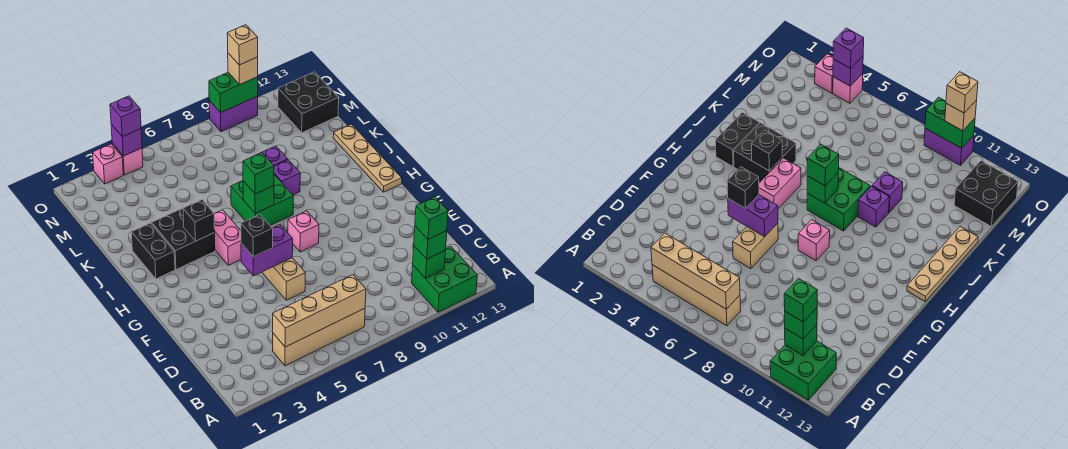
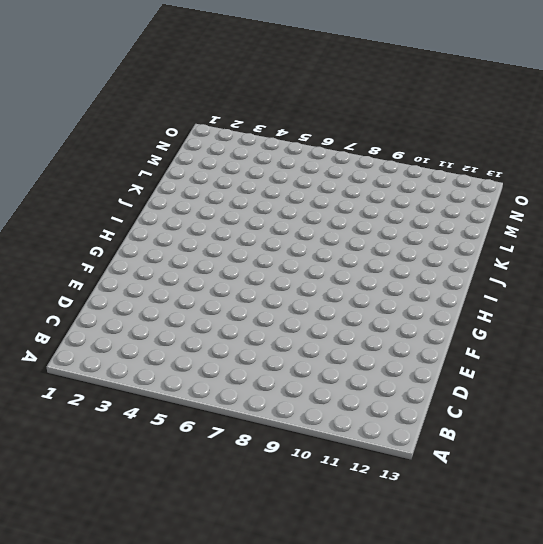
none -> green brick A11:B12 level 1
none -> tan brick B4:B7 level 1
none -> tan brick E6:F6 level 1

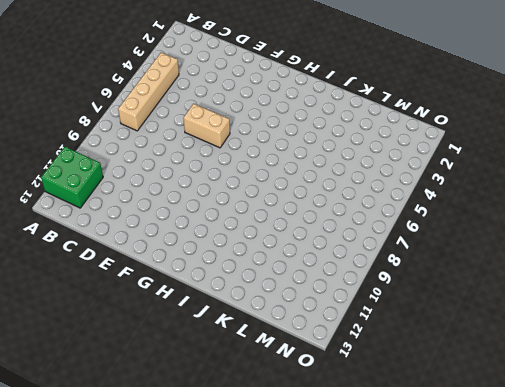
none -> pink brick G8 level 1
none -> pink brick H5:I5 level 1
none -> tan plate H13:K13 level 1

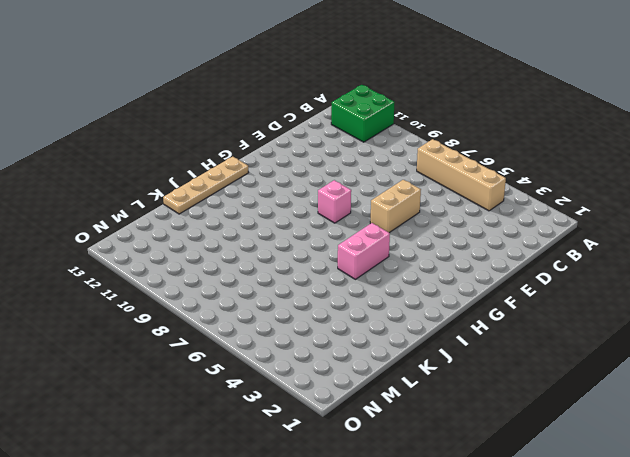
none -> black brick I2:J2 level 1
none -> black brick I3:J4 level 1
none -> green brick I7:J8 level 1

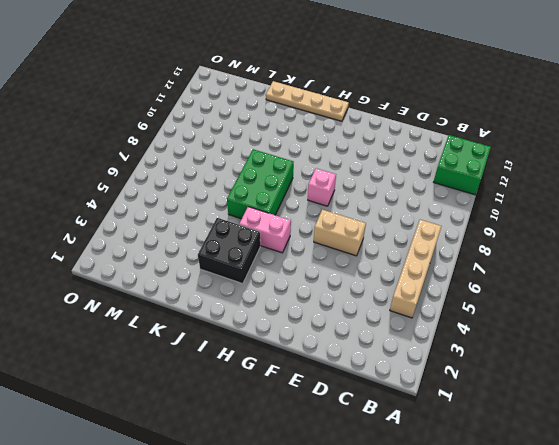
green brick I6:J8 level 1 -> green brick I7:J8 level 1
none -> black brick I2:J2 level 1
none -> purple brick J9 level 1
none -> purple brick K9 level 1

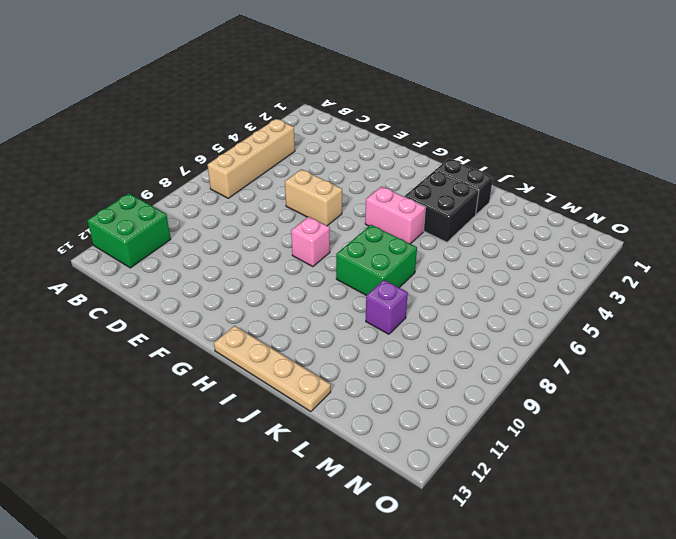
none -> purple brick J9 level 1
none -> black brick M12:N13 level 1
none -> pink brick O3 level 1

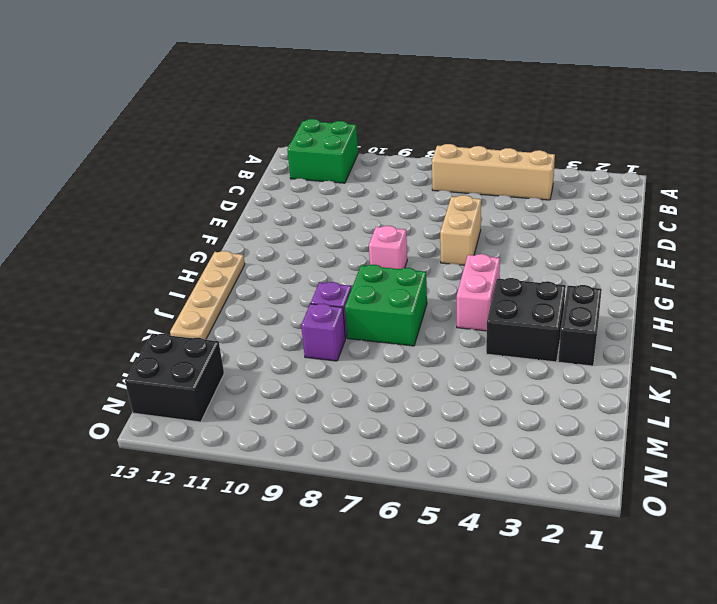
none -> pink brick O3 level 1
none -> pink brick O4 level 1
none -> purple brick O9:O10 level 1

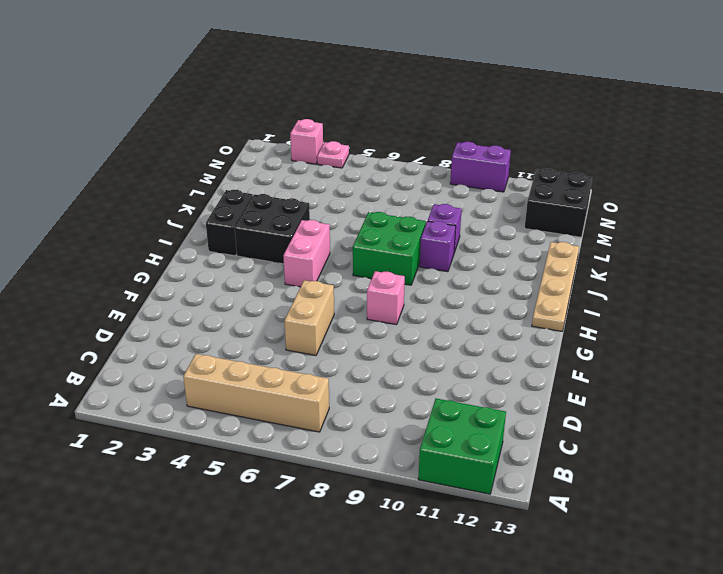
pink plate O4 level 1 -> pink brick O4 level 1
none -> tan brick B4:B7 level 2
none -> green brick B11 level 2
none -> purple brick F5:F6 level 2

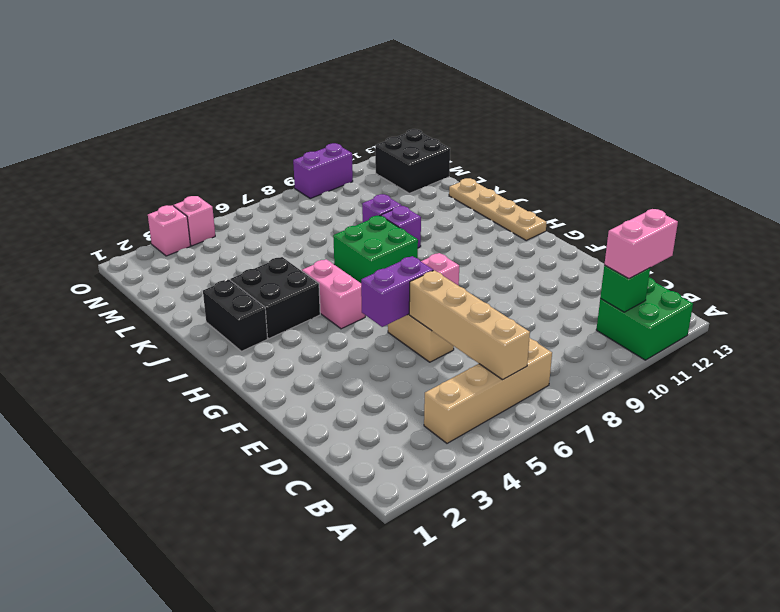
tan brick B6:E6 level 2 -> tan brick B4:B7 level 2
pink brick B11:B12 level 3 -> green brick B11 level 3
none -> black brick I4 level 2
none -> green brick I7 level 2
none -> purple brick O4 level 2

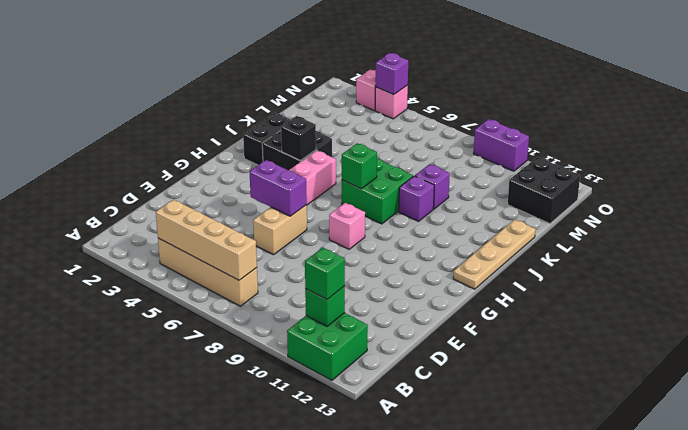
none -> green brick O9:O10 level 2
none -> black brick F5 level 3
none -> green brick I7 level 3

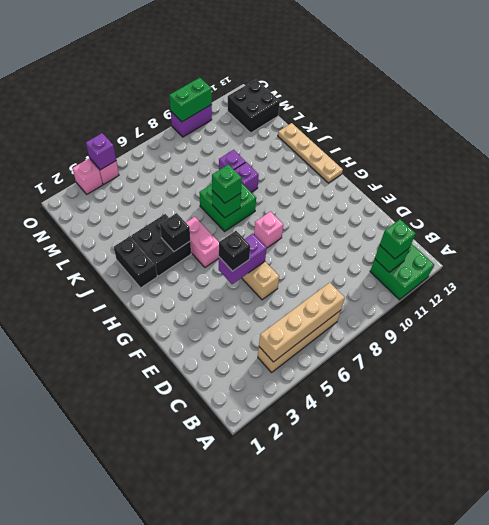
none -> purple brick O4 level 3
none -> tan brick O10 level 3
none -> green brick B11 level 4

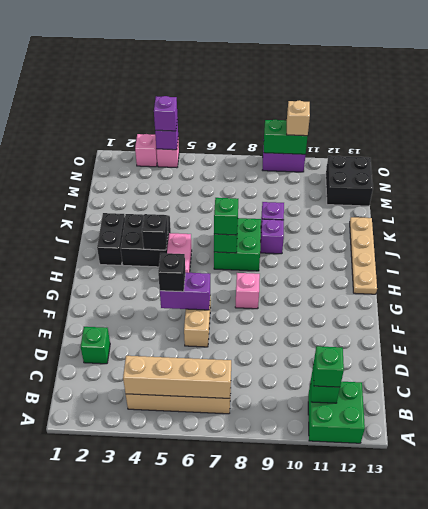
green brick D2 level 1 -> green brick B11 level 4
none -> tan brick O10 level 4

